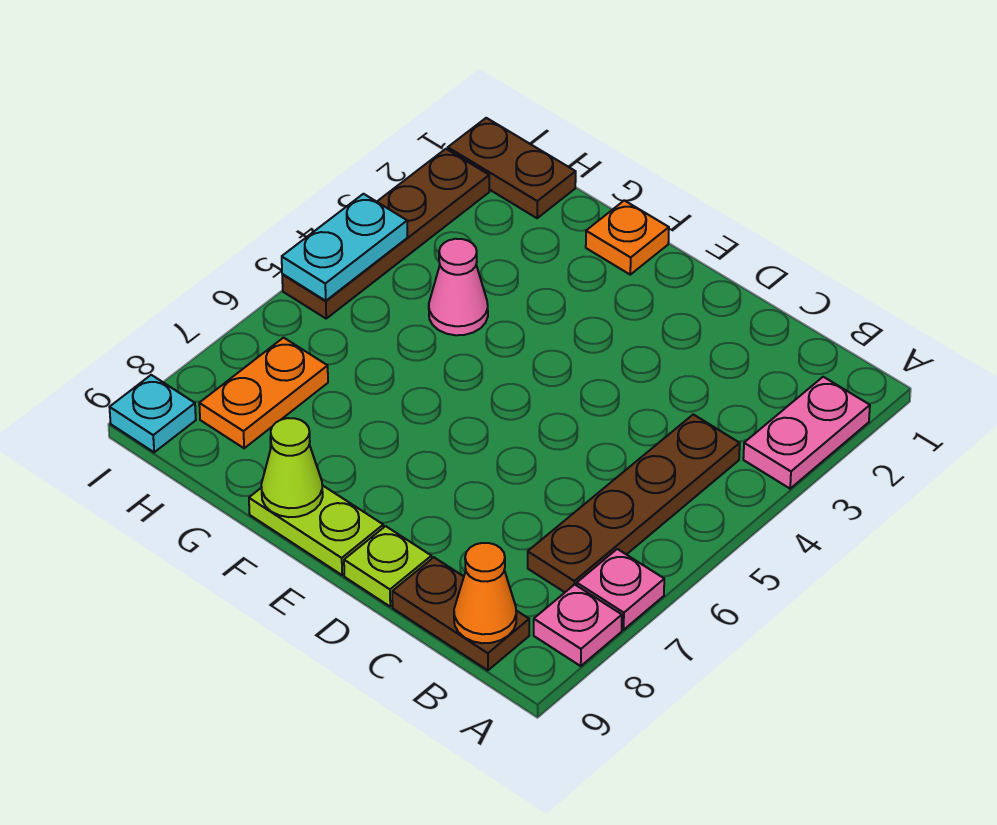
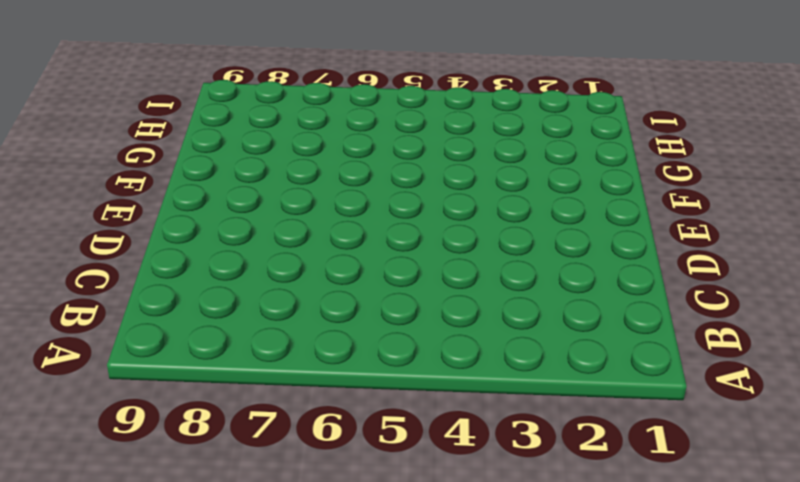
none -> pink plate A2:A3 level 1
none -> pink plate A7 level 1
none -> pink plate A8 level 1

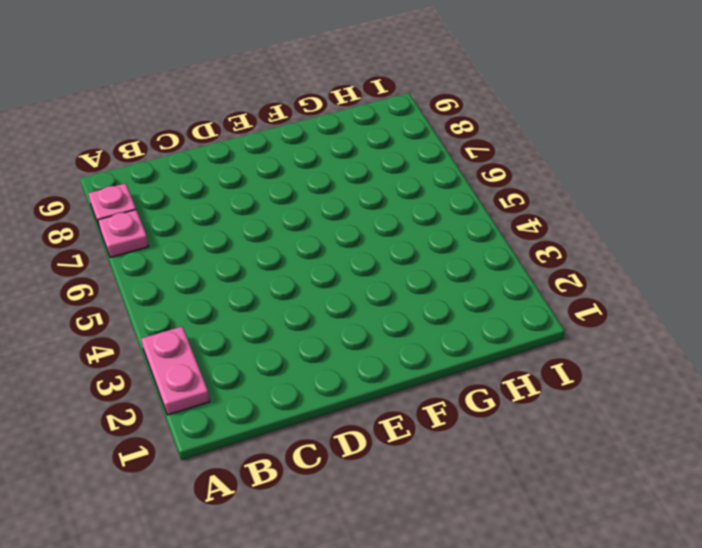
none -> brown plate B4:B7 level 1
none -> brown plate B9:C9 level 1
none -> lime plate D9 level 1

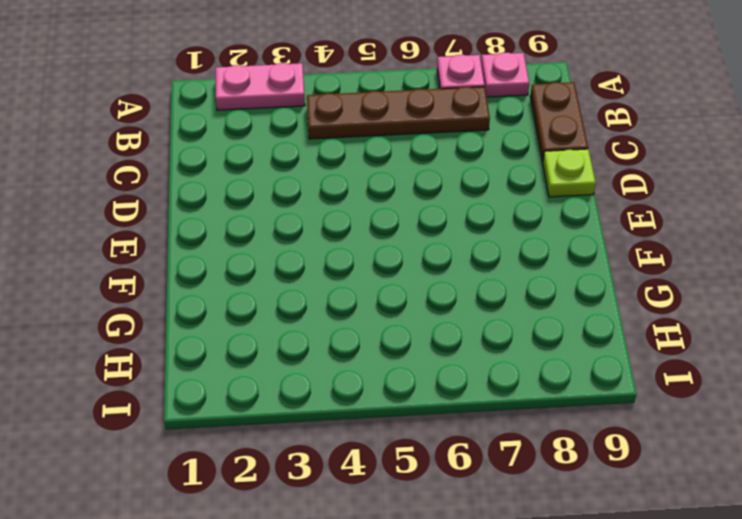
none -> lime plate E9:F9 level 1
none -> orange plate F1 level 1
none -> pink cone G4 level 1

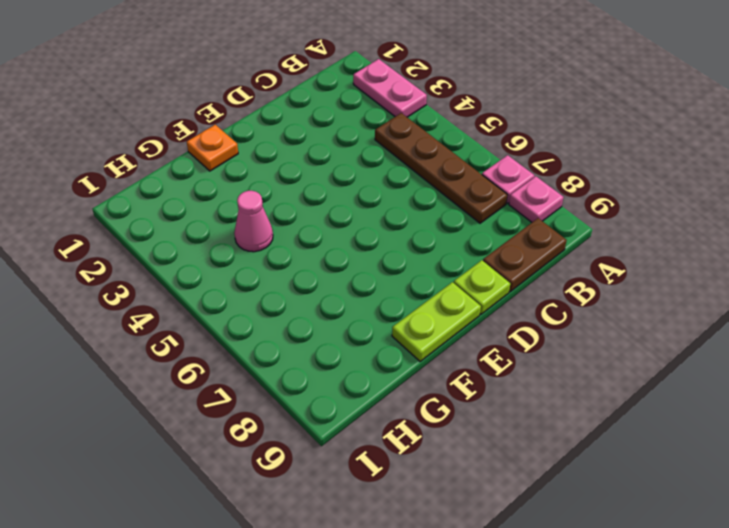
none -> brown plate H1:I1 level 1
none -> orange plate H7:H8 level 1
none -> brown plate I2:I5 level 1

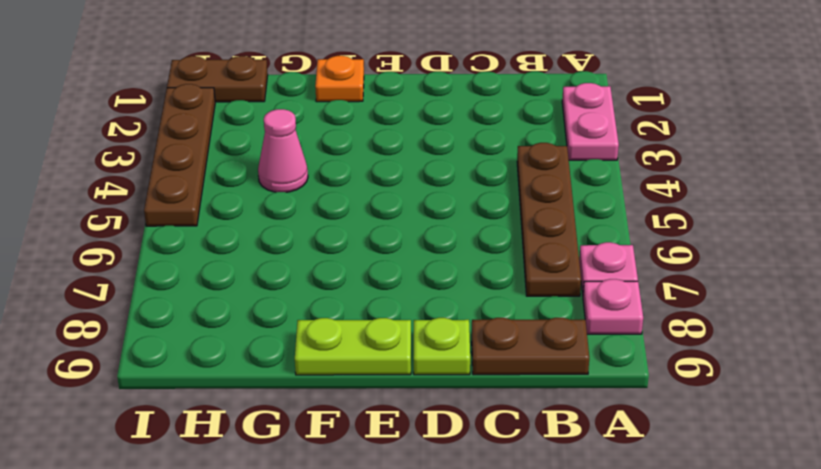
none -> orange plate H7:H8 level 1
none -> cyan plate I9 level 1
none -> orange cone B9 level 2

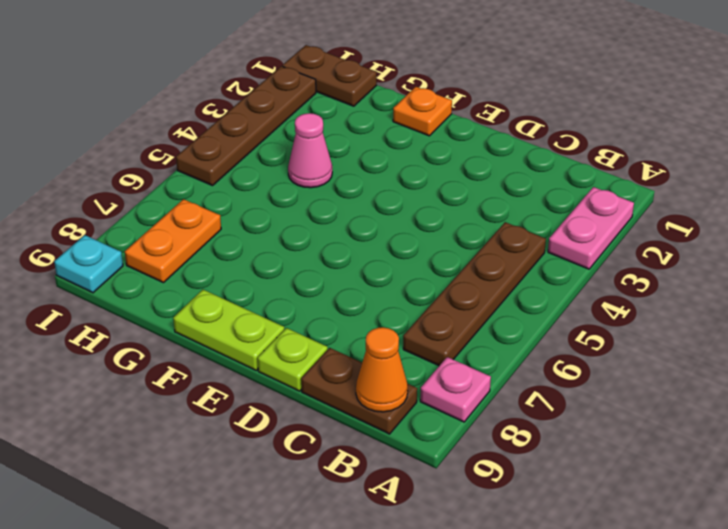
none -> pink plate A7 level 1
none -> lime cone F9 level 2
none -> cyan plate I4:I5 level 2

